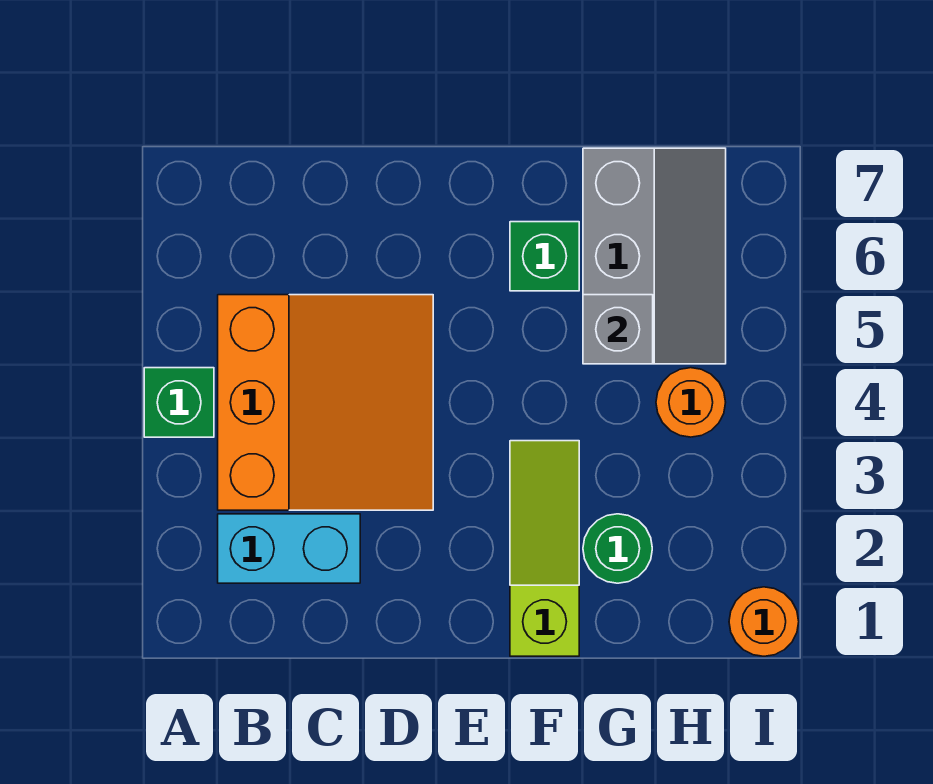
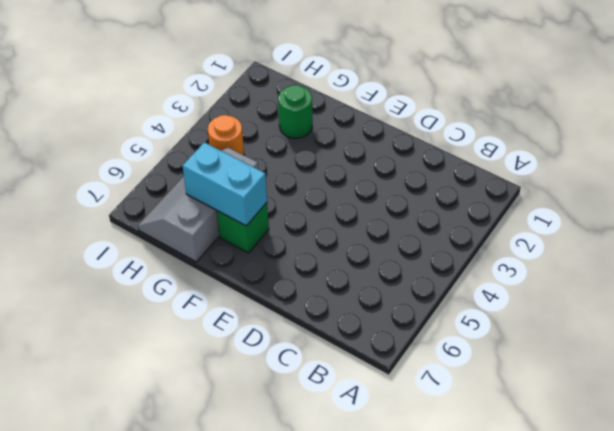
cyan brick F6:G6 level 2 -> cyan brick B2:C2 level 1
none -> green brick A4 level 1
none -> orange slope B3:D5 level 1 top B

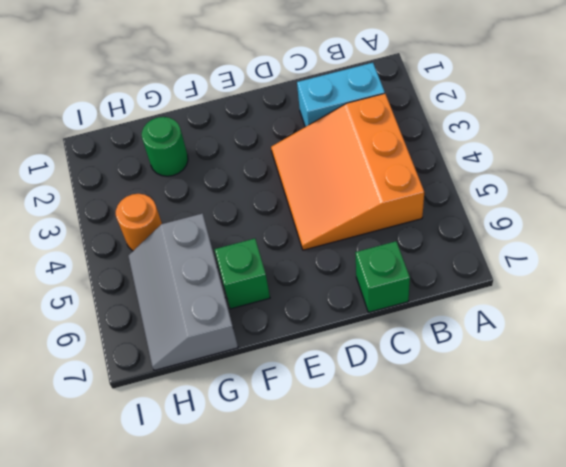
green brick C7 level 1 -> green brick A4 level 1
none -> lime slope F1:F3 level 1 top 1
none -> orange round brick I1 level 1

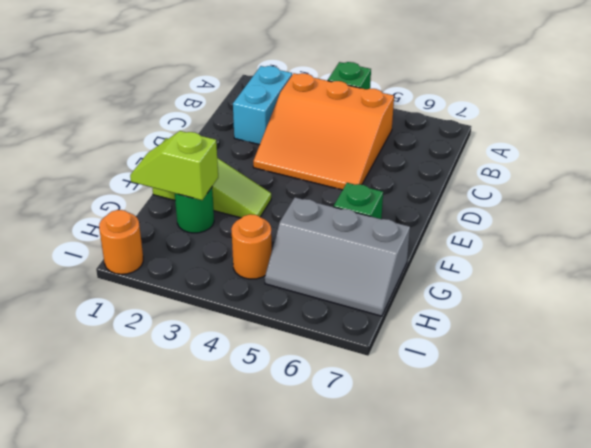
lime slope G1:G2 level 2 top 2 -> none
none -> grey brick G5 level 2

